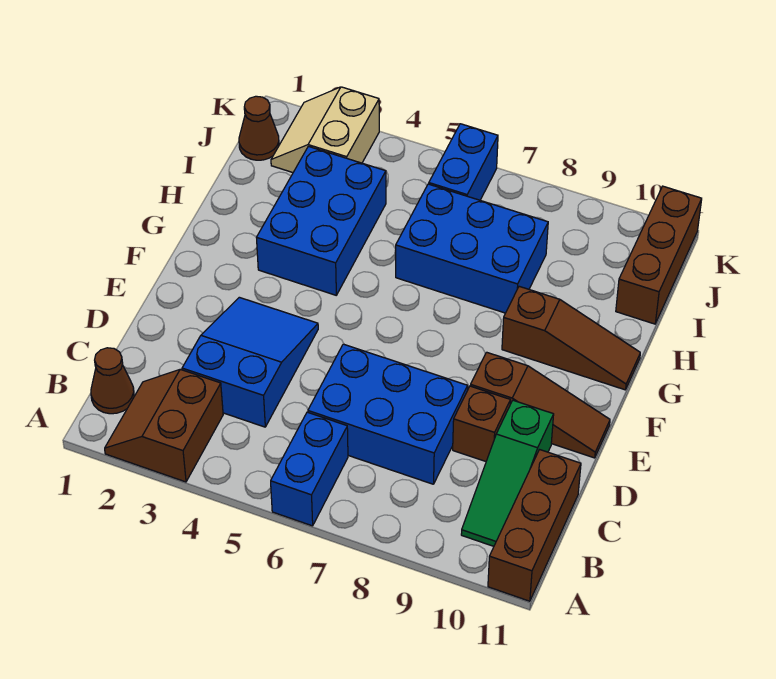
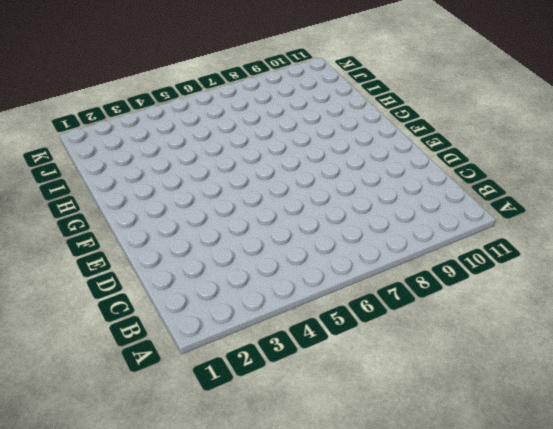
none -> brown slope A2:B3 level 1 top 3
none -> blue brick A6:B6 level 1
none -> brown brick A11:C11 level 1

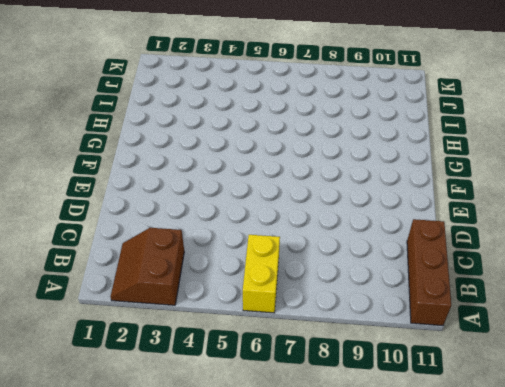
yellow brick A6:B6 level 1 -> blue brick A6:B6 level 1
none -> brown cone B1 level 1
none -> green slope B10:D10 level 1 top D
none -> blue slope C3:E4 level 1 top C

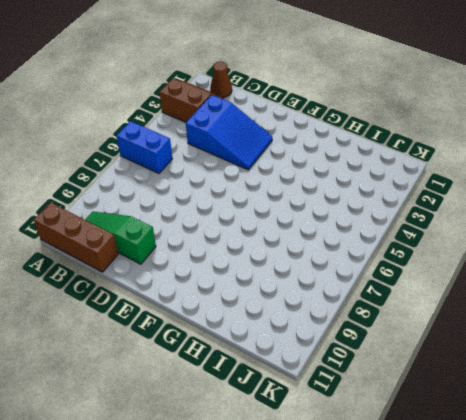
none -> blue brick C6:D8 level 1
none -> brown brick D9 level 1
none -> brown slope E9:E11 level 1 top 9

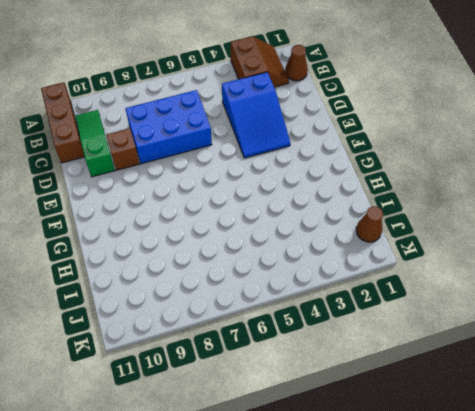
none -> blue brick A6:B6 level 1
none -> brown slope E9:E11 level 1 top 9
none -> blue brick G3:I4 level 1

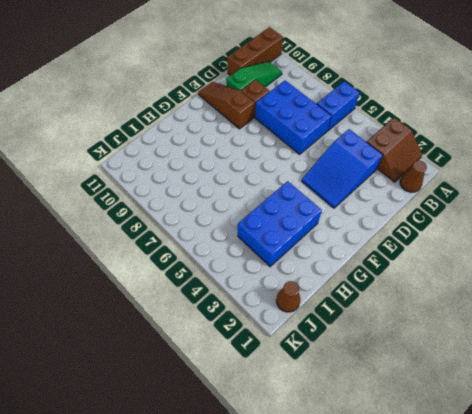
none -> brown slope G9:G11 level 1 top 9
none -> blue brick H6:I8 level 1
none -> brown brick I11:K11 level 1

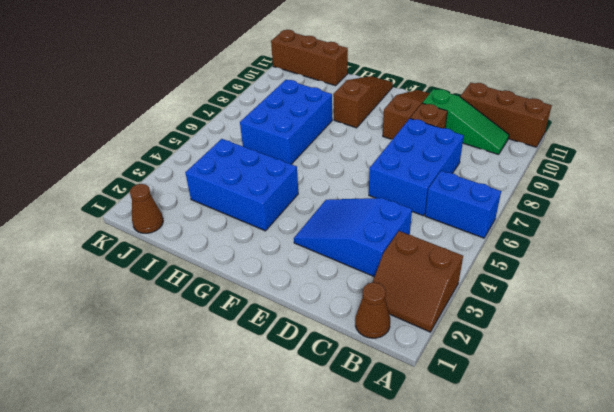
none -> tan slope J2:K3 level 1 top 3
none -> blue brick J6:K6 level 1

